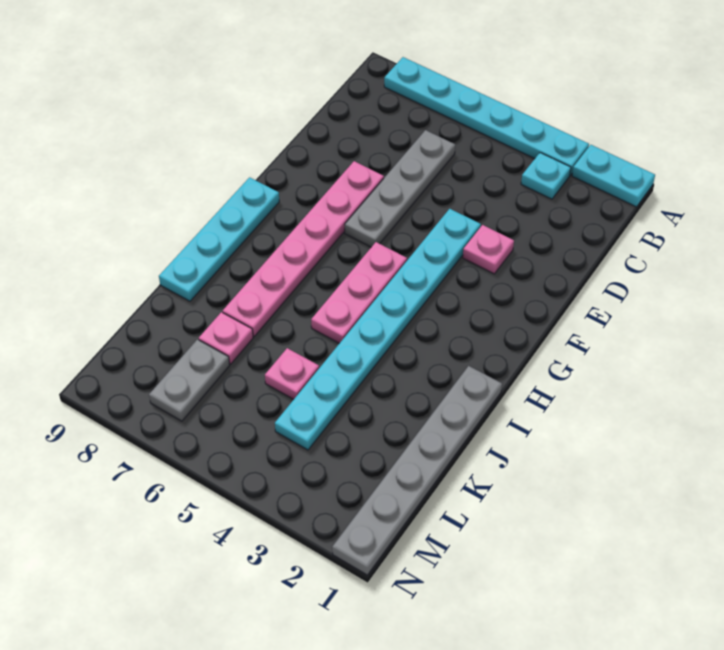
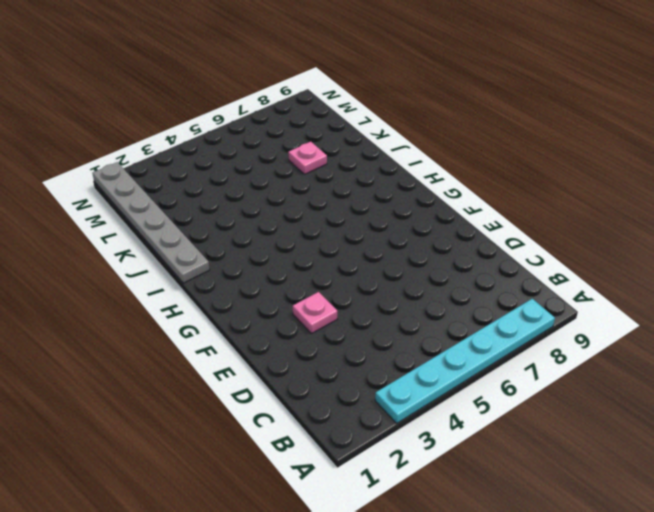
none -> cyan plate A1:A2 level 1
none -> cyan plate B3 level 1
none -> grey plate C6:F6 level 1

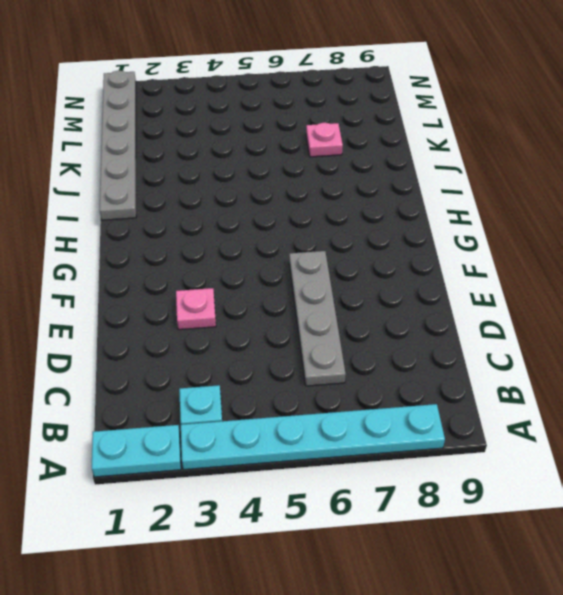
none -> cyan plate E4:L4 level 1
none -> pink plate E7:J7 level 1
none -> pink plate G5:I5 level 1

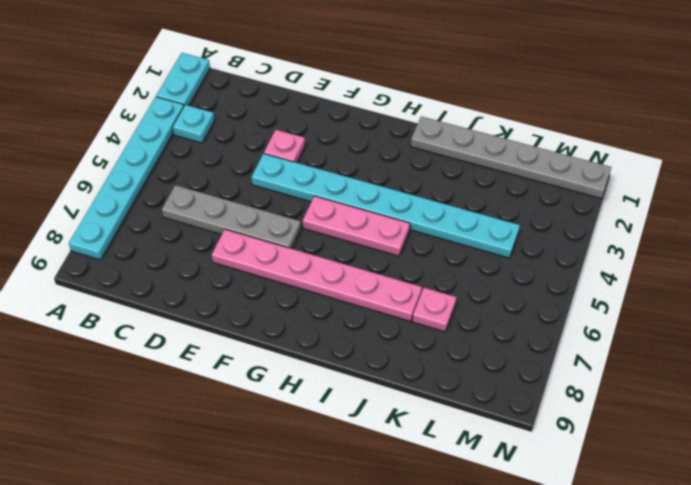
none -> cyan plate G9:J9 level 1
none -> pink plate K5 level 1
none -> grey plate L7:M7 level 1

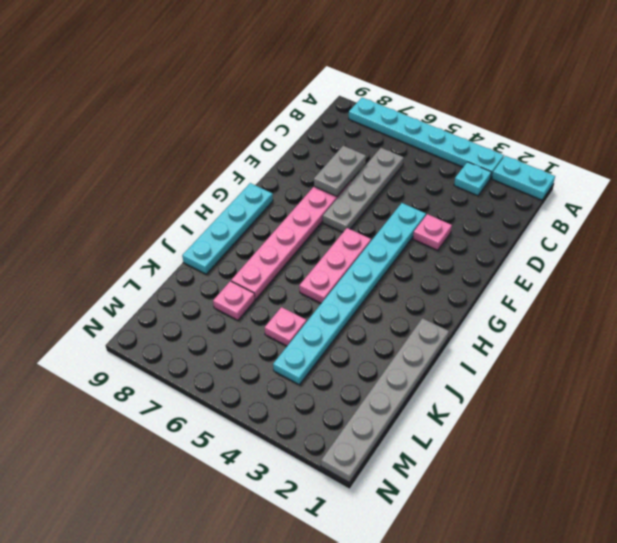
grey plate D7:E7 level 2 -> grey plate L7:M7 level 1

